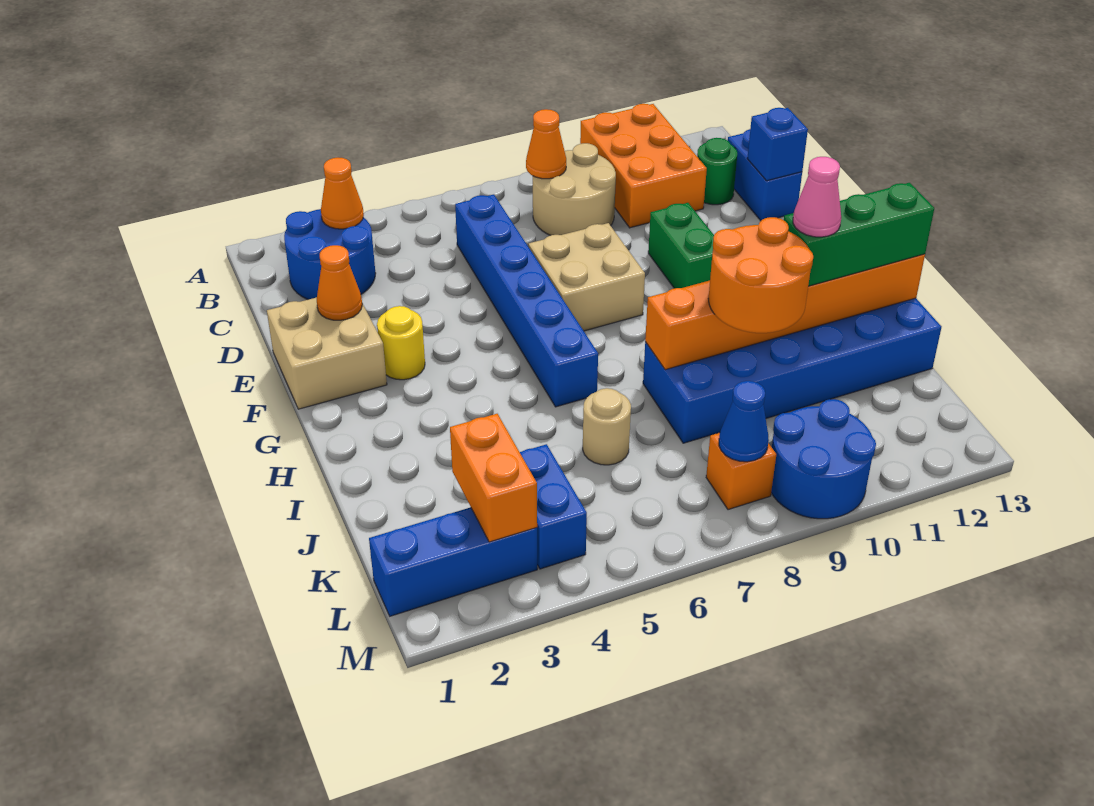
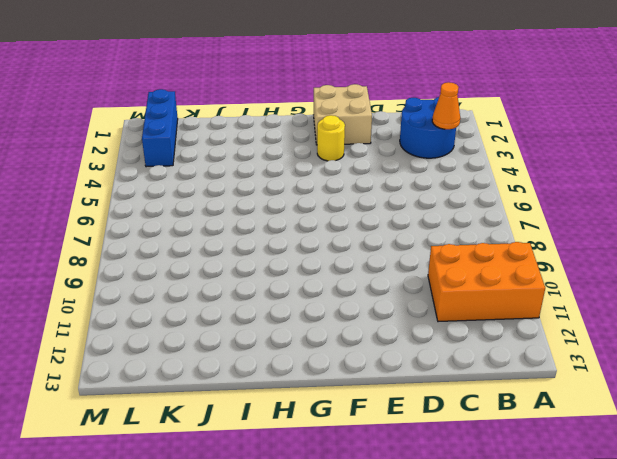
none -> tan round brick B8:C9 level 1
none -> blue brick C6:H6 level 1
none -> green round brick C12 level 1

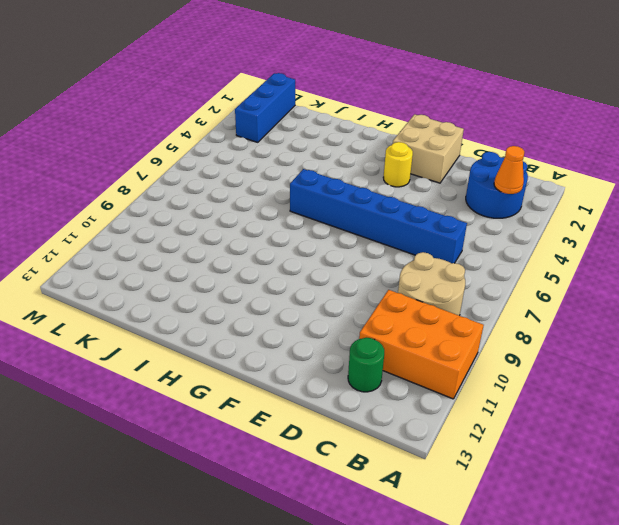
none -> blue brick C13:D13 level 1
none -> tan brick E7:F8 level 1
none -> green brick E10:F10 level 1

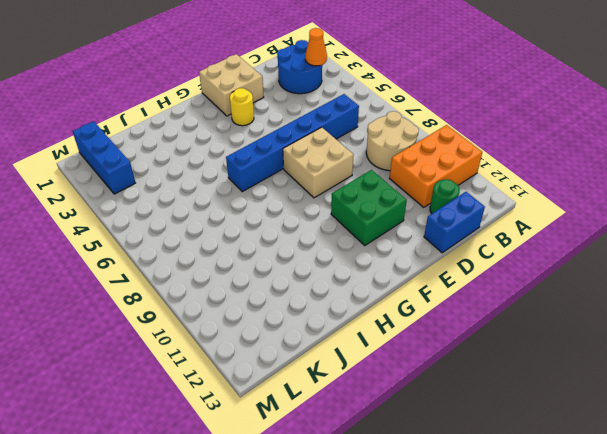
green brick E10:F11 level 1 -> green brick E10:F10 level 1
none -> blue brick I8:J13 level 1
none -> tan round brick J6 level 1
none -> blue brick K4:L4 level 1

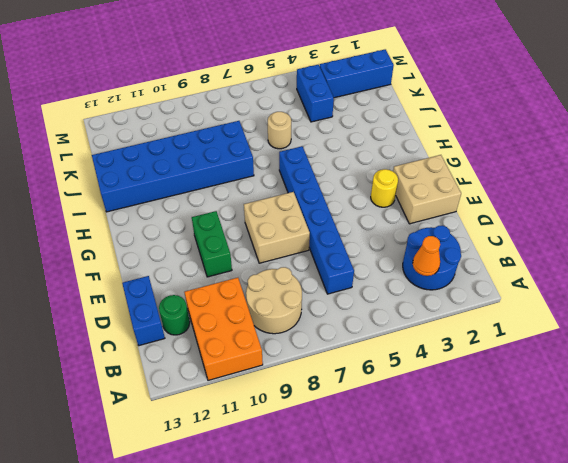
none -> orange brick L8 level 1
none -> blue round brick L9:M10 level 1
none -> orange cone B8 level 2

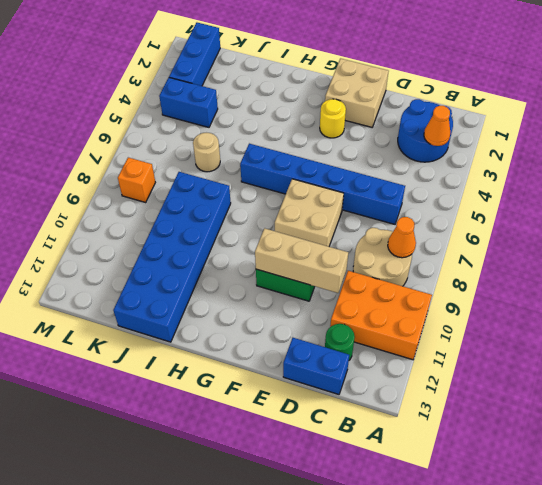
tan brick D10:F10 level 2 -> none
none -> blue round brick L9:M10 level 1
none -> blue brick D13 level 2
none -> orange cone E2 level 2

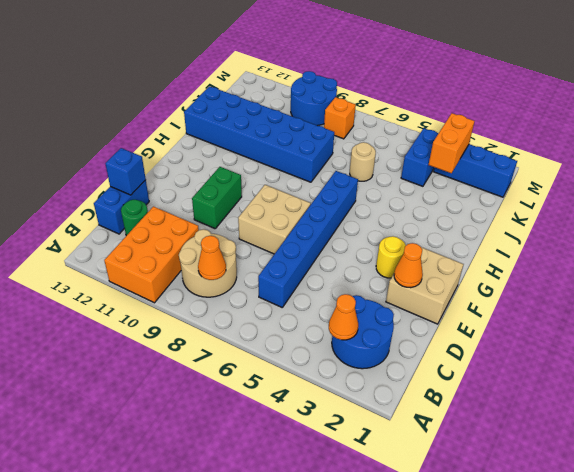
none -> orange brick I8:I13 level 2
none -> blue cone L8 level 2
none -> orange round brick I9:J10 level 3

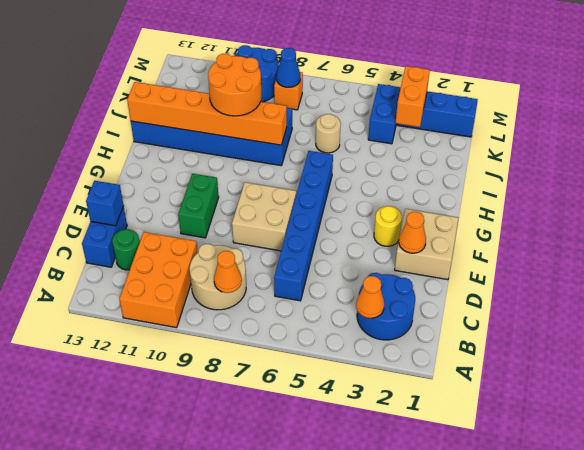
none -> green brick I11:I13 level 3
none -> pink cone I11 level 4

